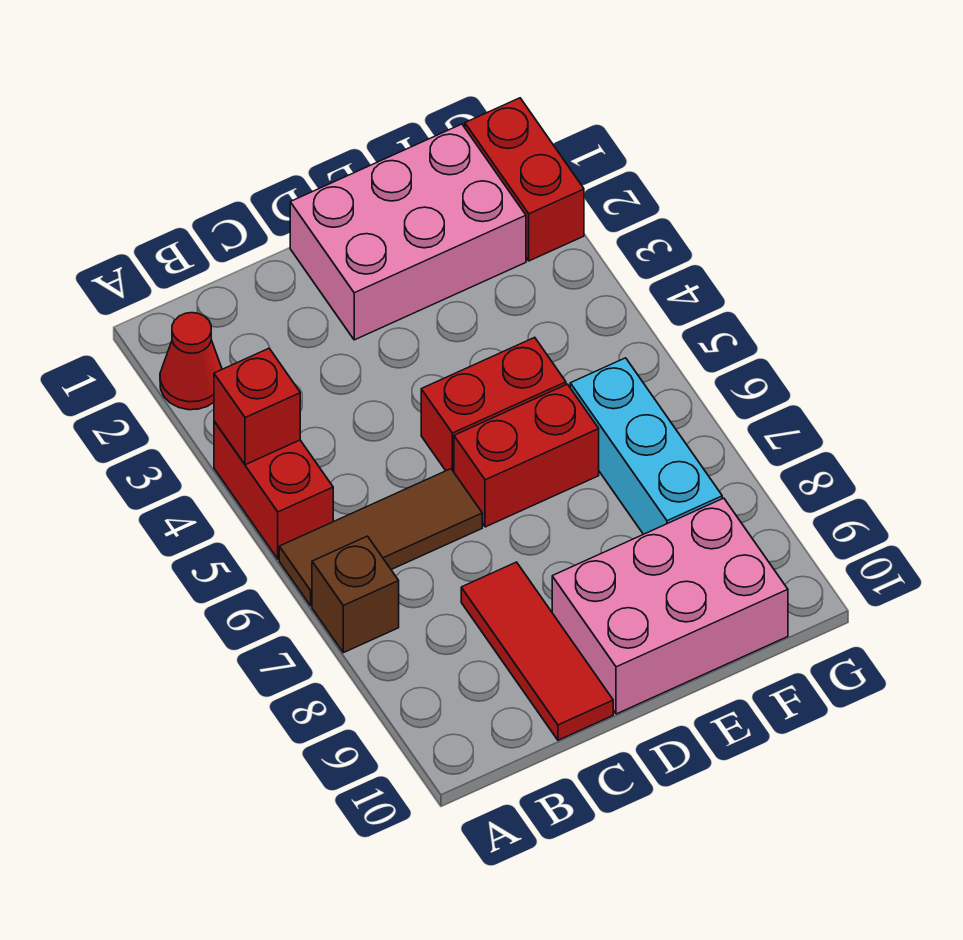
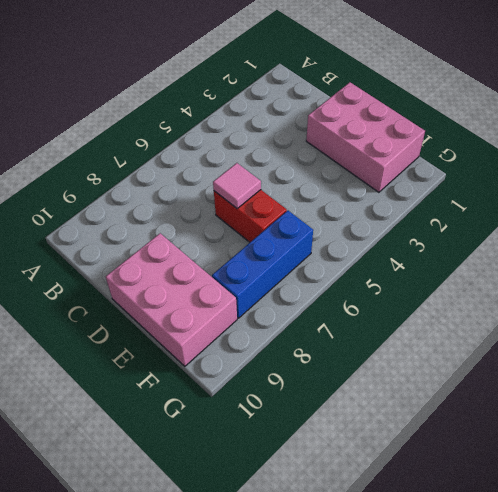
pink tile D6 level 2 -> none
blue brick F6:F8 level 1 -> cyan brick F6:F8 level 1
none -> red cone A2 level 1
none -> red brick A4:A5 level 1
none -> brown tile A6:C6 level 1

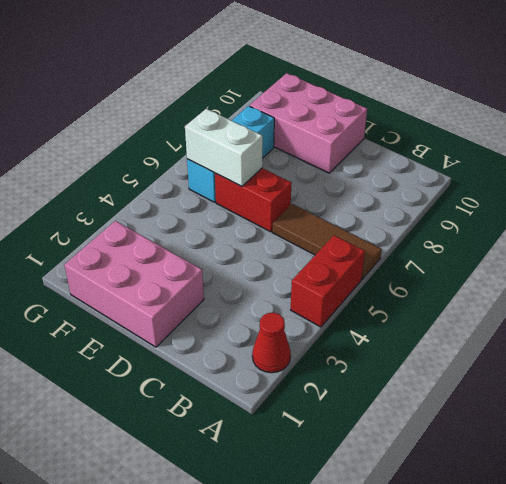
white brick E6:F6 level 2 -> none
none -> brown brick A7 level 1
none -> red tile C8:C10 level 1
none -> red brick D5:E5 level 1

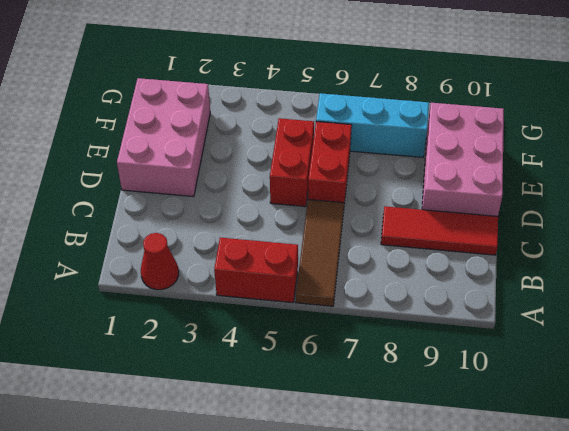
none -> brown brick A7 level 1
none -> red brick G1:G2 level 1
none -> red brick A4 level 2

